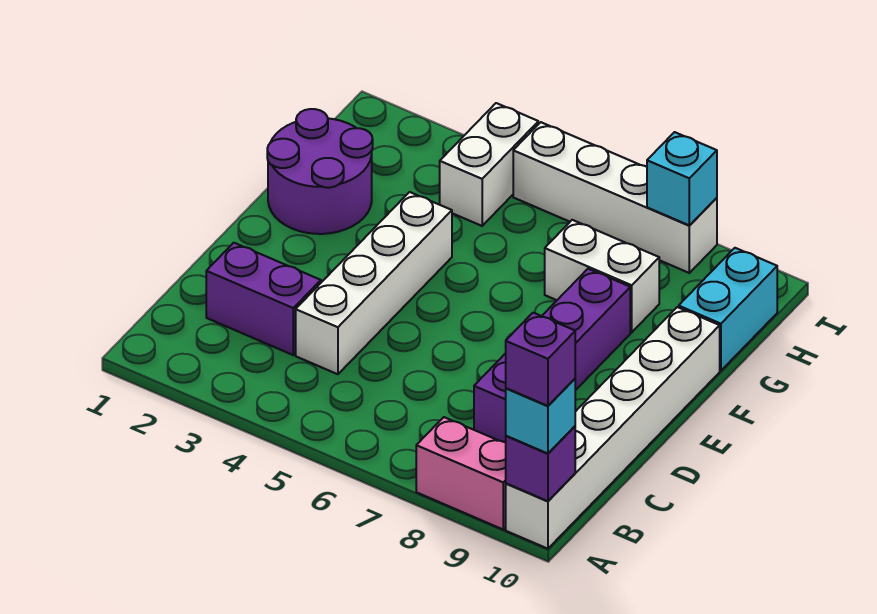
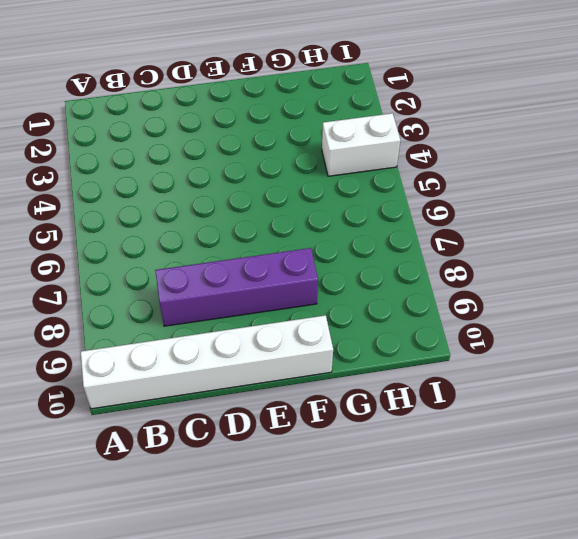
none -> pink brick A8:A9 level 1
none -> purple brick C2:C3 level 1
none -> white brick C4:F4 level 1

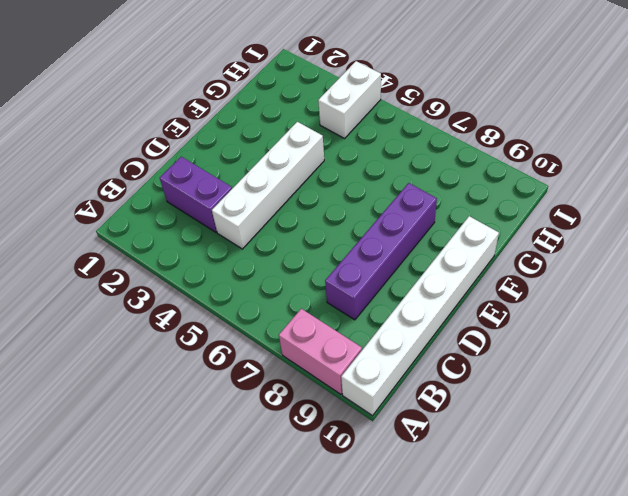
none -> purple round brick F1:G2 level 1
none -> white brick G7:G8 level 1
none -> cyan brick G10:H10 level 1

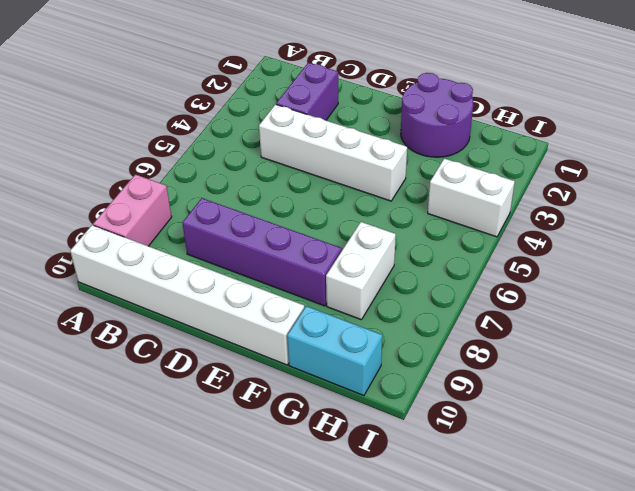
none -> white brick I5:I8 level 1
none -> purple brick A10 level 2
none -> cyan brick I8 level 2

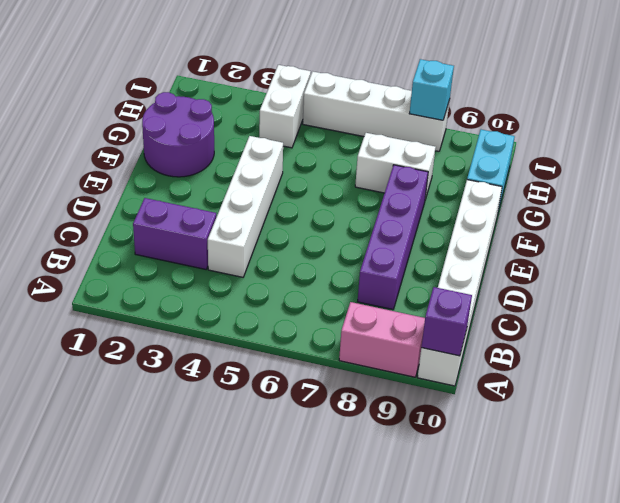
none -> cyan brick A10 level 3
none -> purple brick A10 level 4

